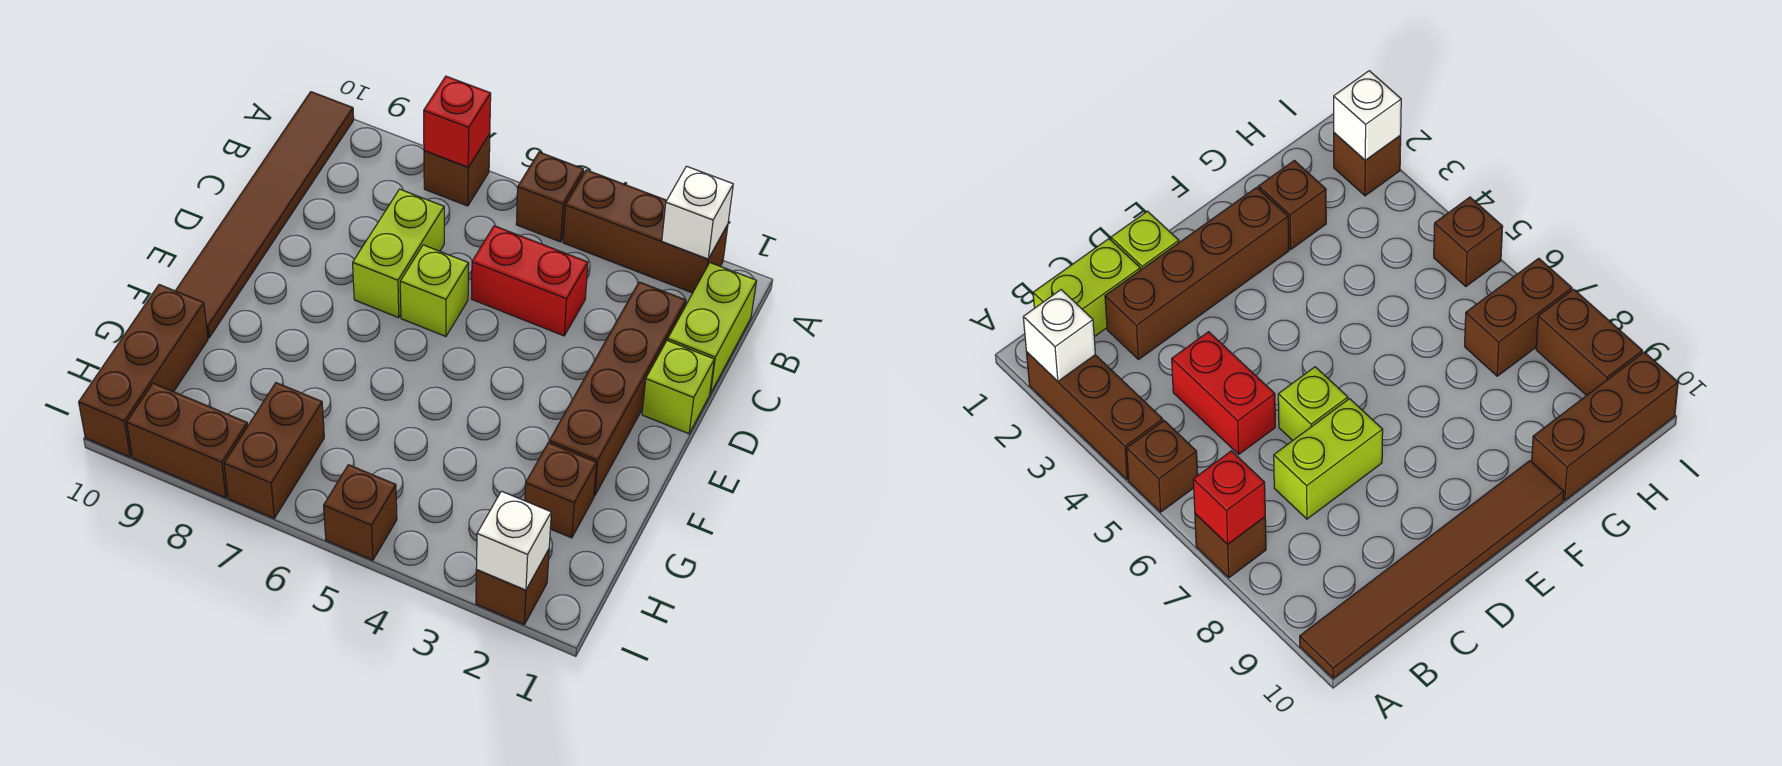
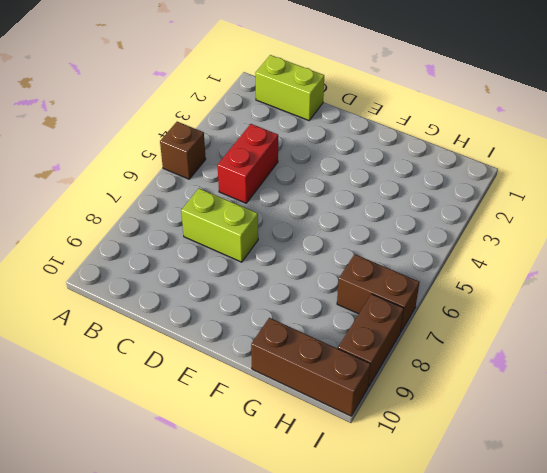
none -> brown brick A2:A4 level 1
none -> brown brick A7 level 1
none -> brown tile A10:F10 level 1

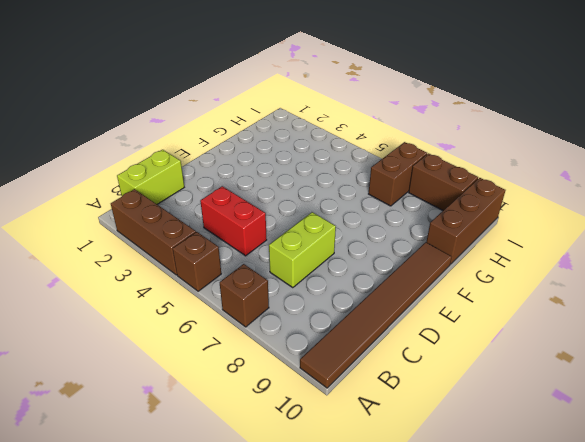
none -> brown brick C2:F2 level 1
none -> lime brick D1 level 1
none -> lime brick D6 level 1

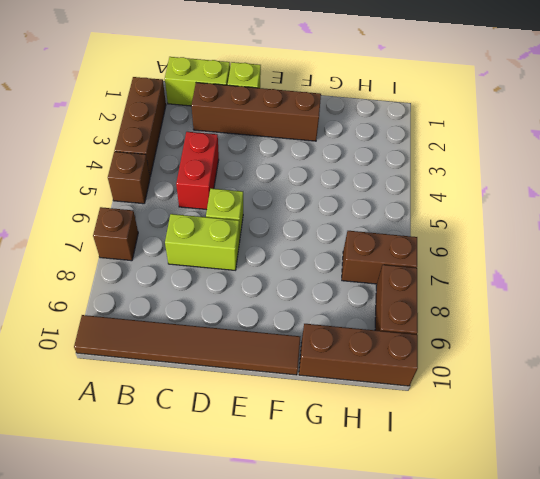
none -> brown brick G2 level 1
none -> brown brick I2 level 1
none -> brown brick I5 level 1

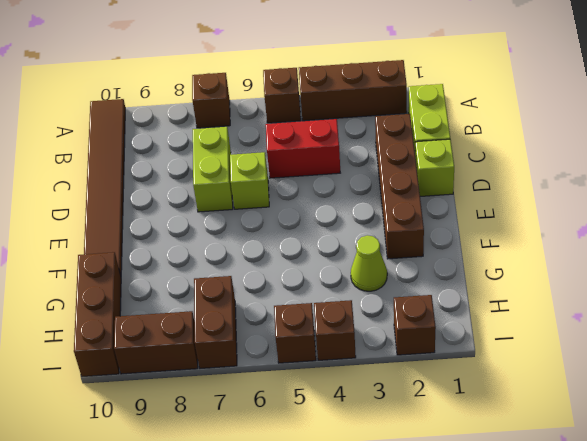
lime cone G3 level 1 -> none
brown brick I4 level 1 -> brown brick G2 level 1
none -> white brick A2 level 2
none -> red brick A7 level 2
none -> white brick I2 level 2

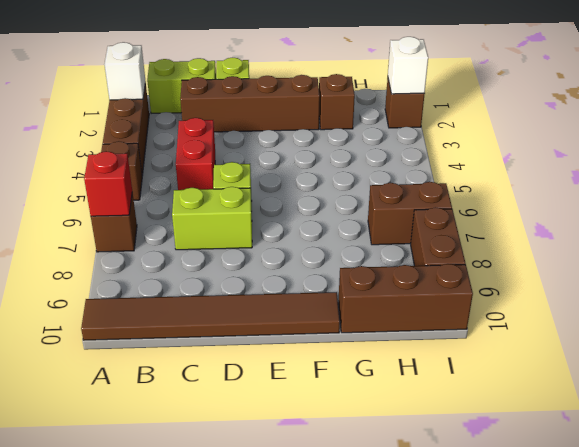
none -> brown brick I5 level 1

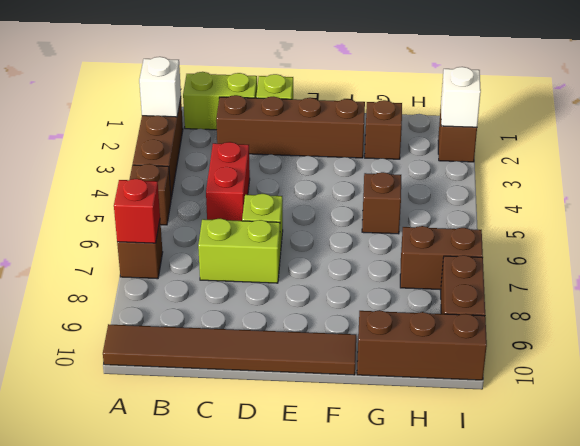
brown brick G5 level 1 -> brown brick I5 level 1

